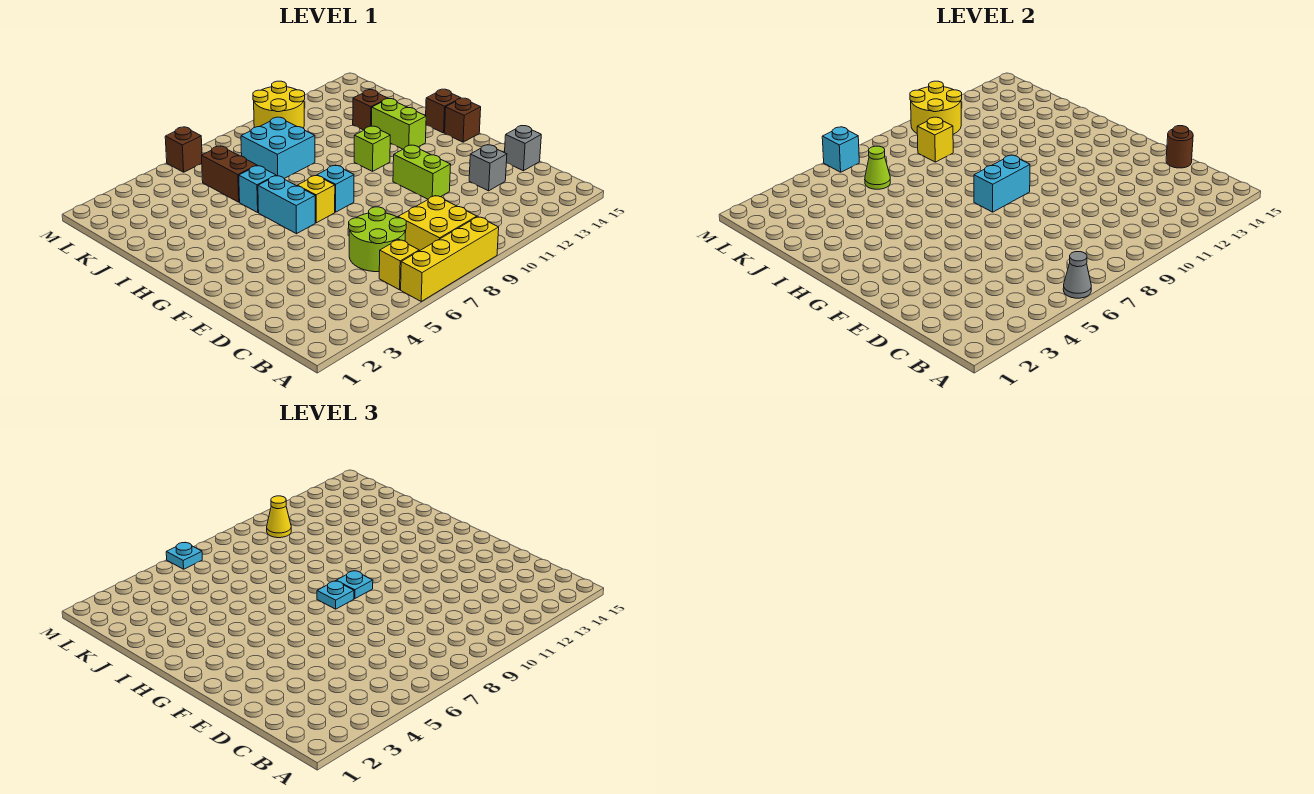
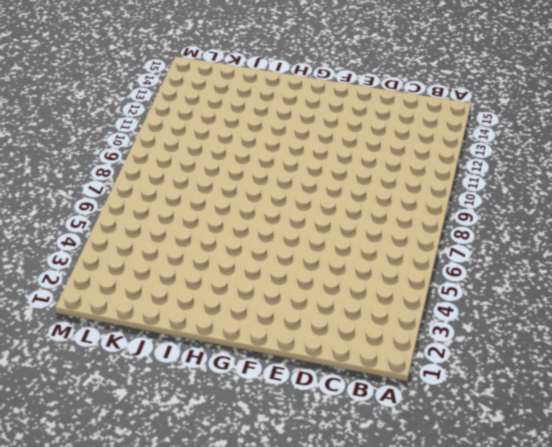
none -> yellow brick A6:A9 level 1
none -> yellow brick B6 level 1
none -> yellow brick B8:C9 level 1
none -> lime round brick C6:D7 level 1

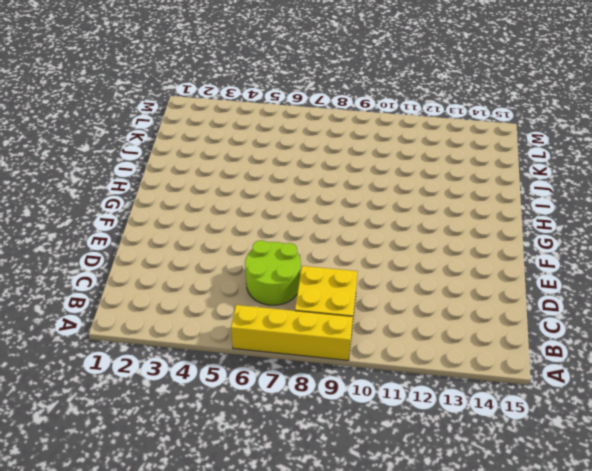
none -> yellow brick B6 level 1
none -> grey brick D13 level 1
none -> grey brick D15 level 1
none -> lime brick E11:F11 level 1

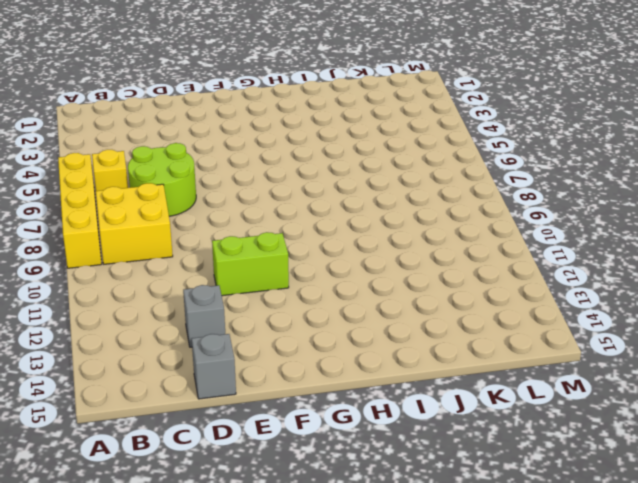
none -> cyan brick G6:H6 level 1
none -> yellow brick G7 level 1
none -> cyan brick G8 level 1
none -> brown brick G15 level 1

